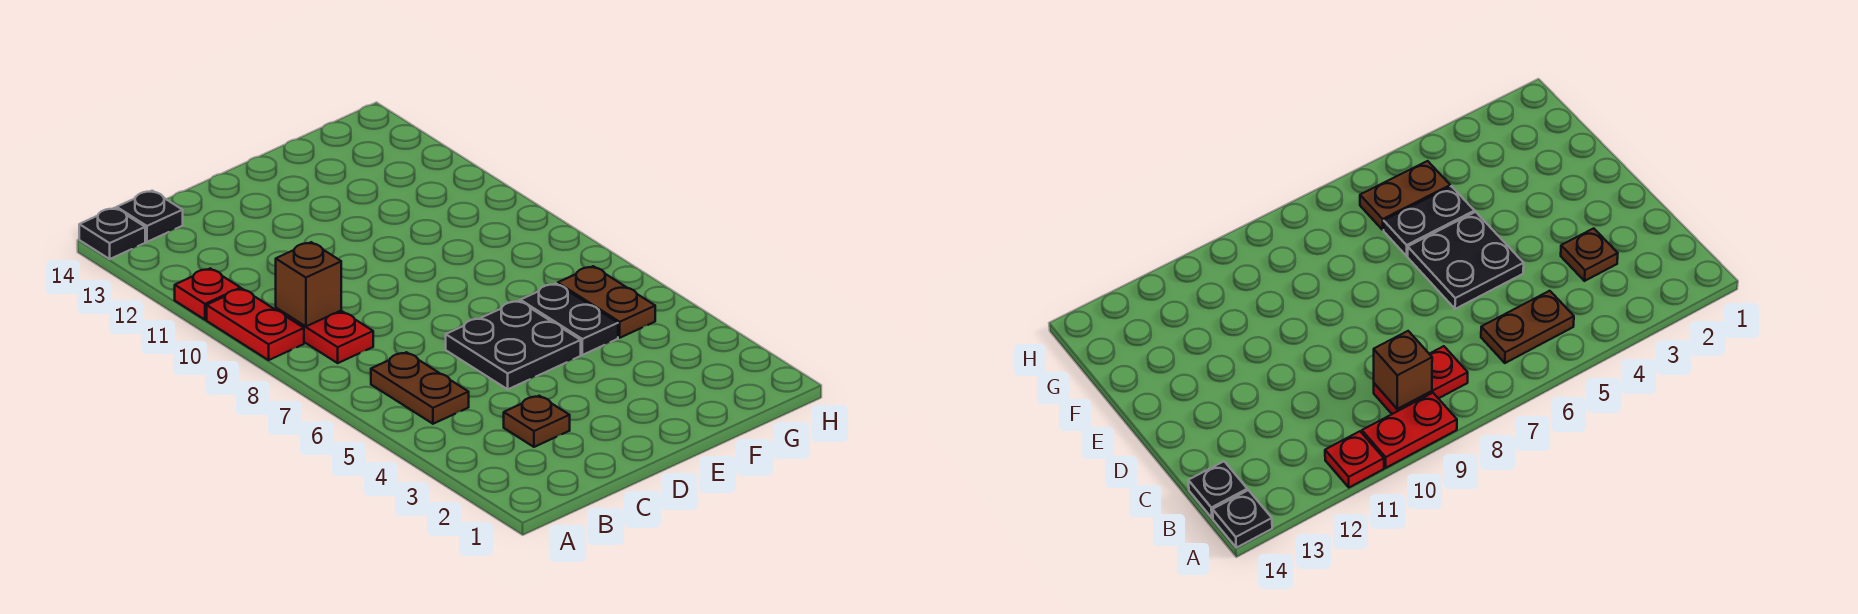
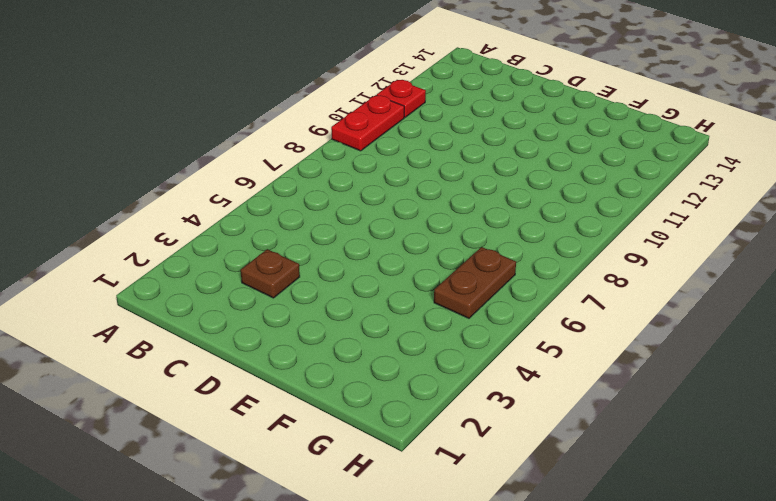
none -> black plate A14 level 1
none -> brown plate B5:B6 level 1

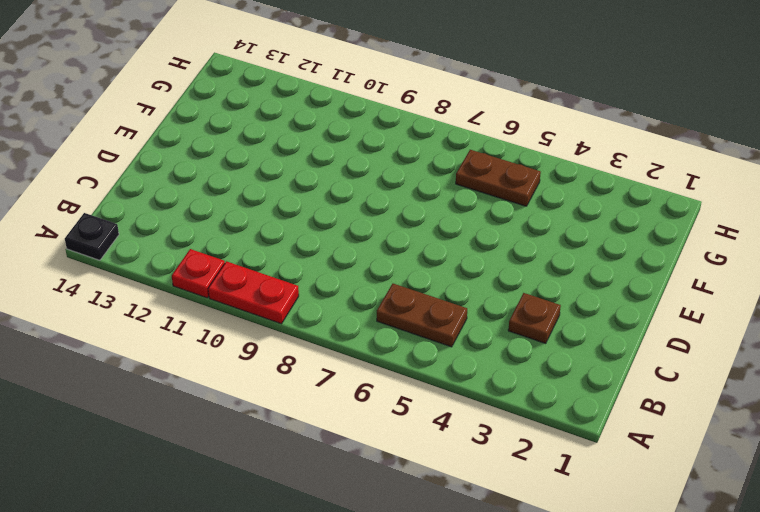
none -> red plate B8:B9 level 1
none -> black plate B14 level 1

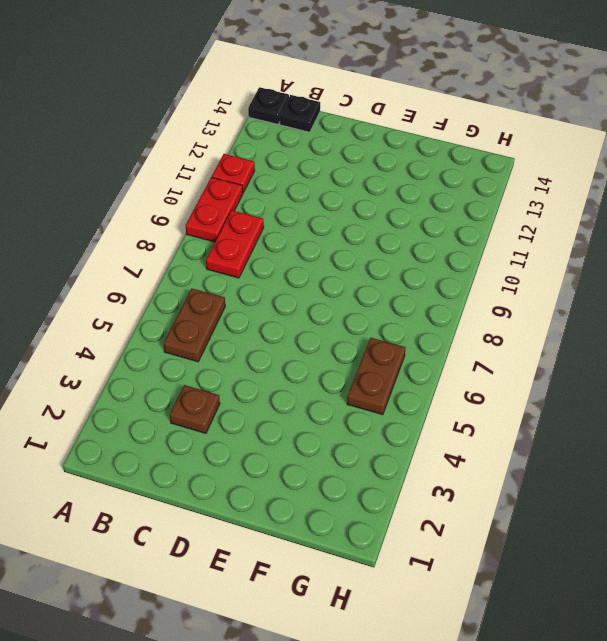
none -> black plate D5:E6 level 1
none -> black plate F5:F6 level 1

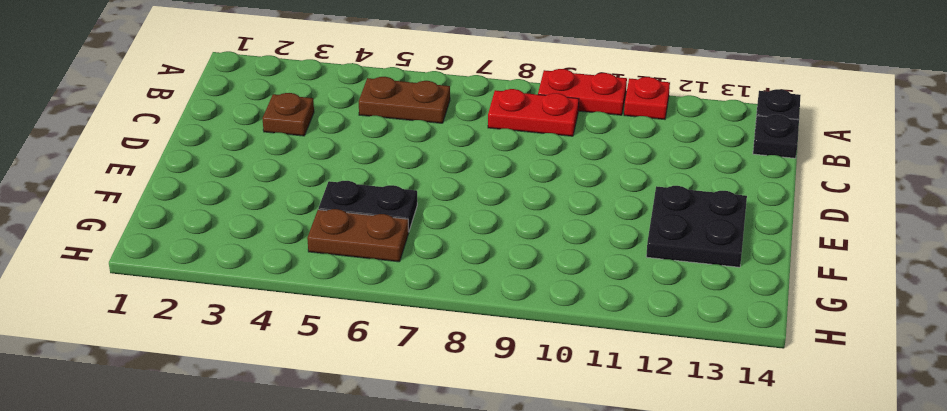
black plate E12:F13 level 1 -> black plate D5:E6 level 1
none -> brown brick B9 level 2

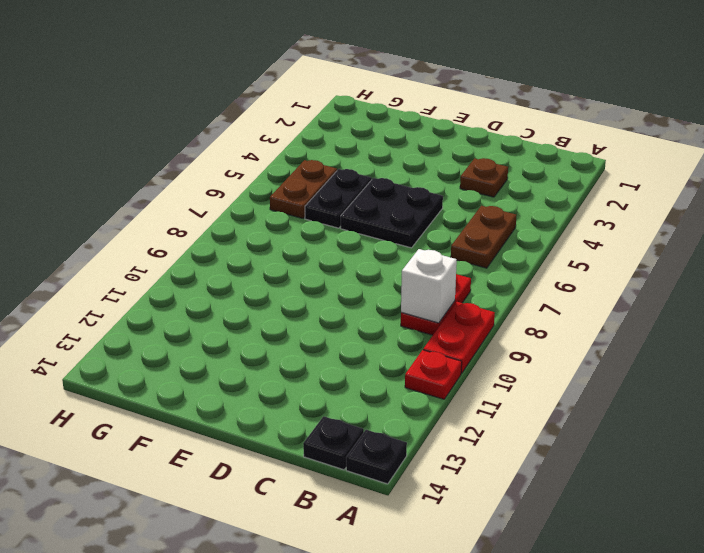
white brick B9 level 2 -> brown brick B9 level 2

